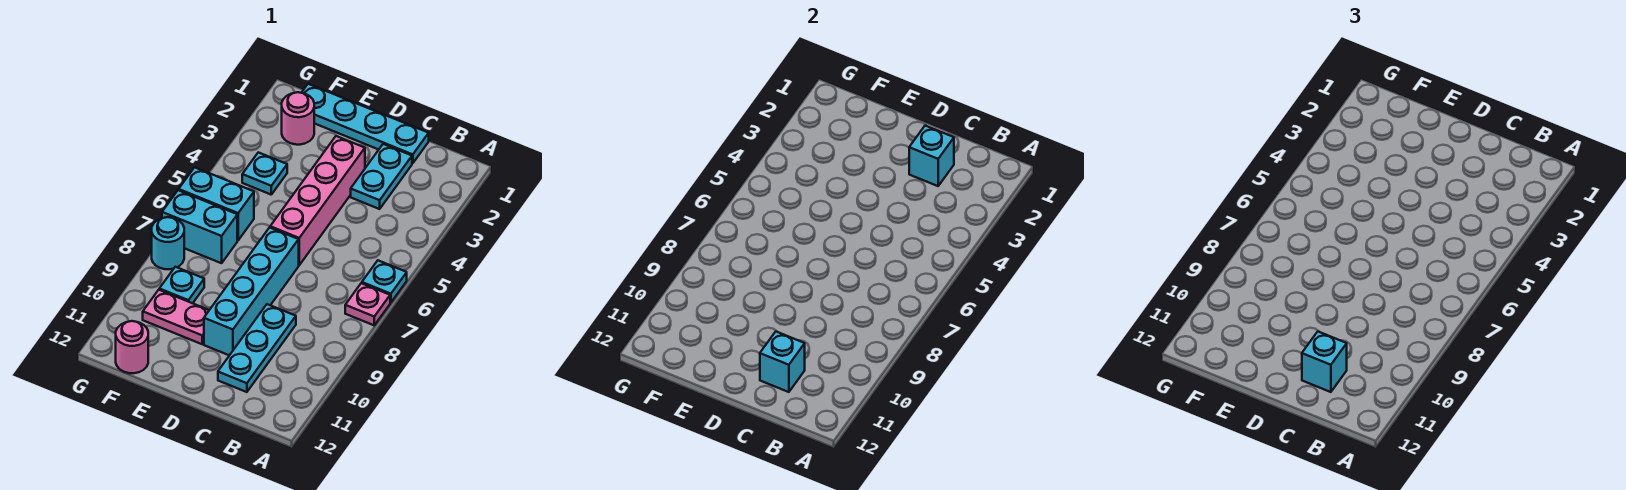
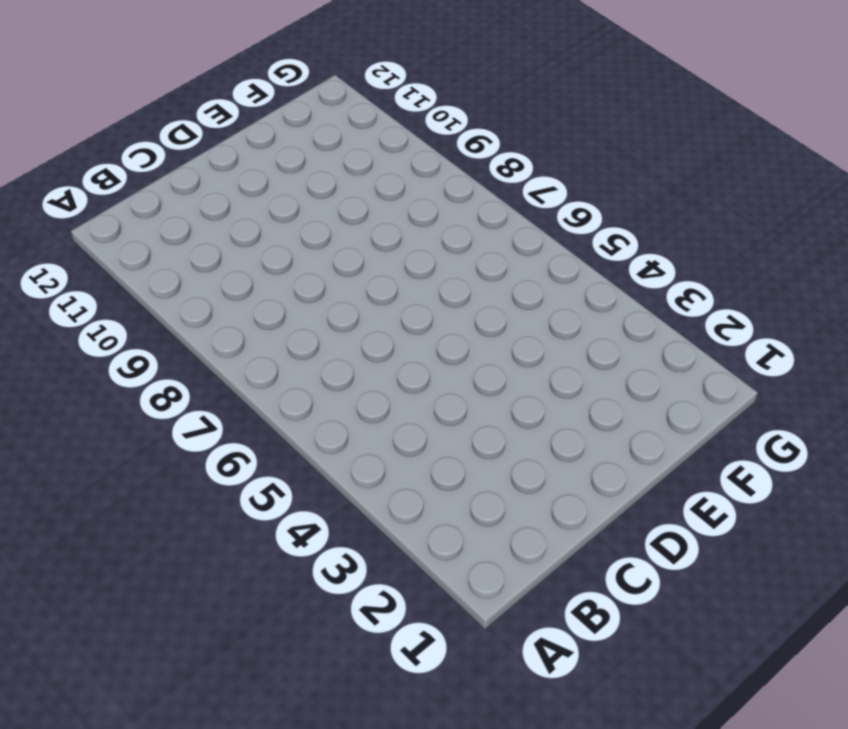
none -> cyan plate A6 level 1
none -> pink plate A7 level 1
none -> cyan plate C1:F1 level 1

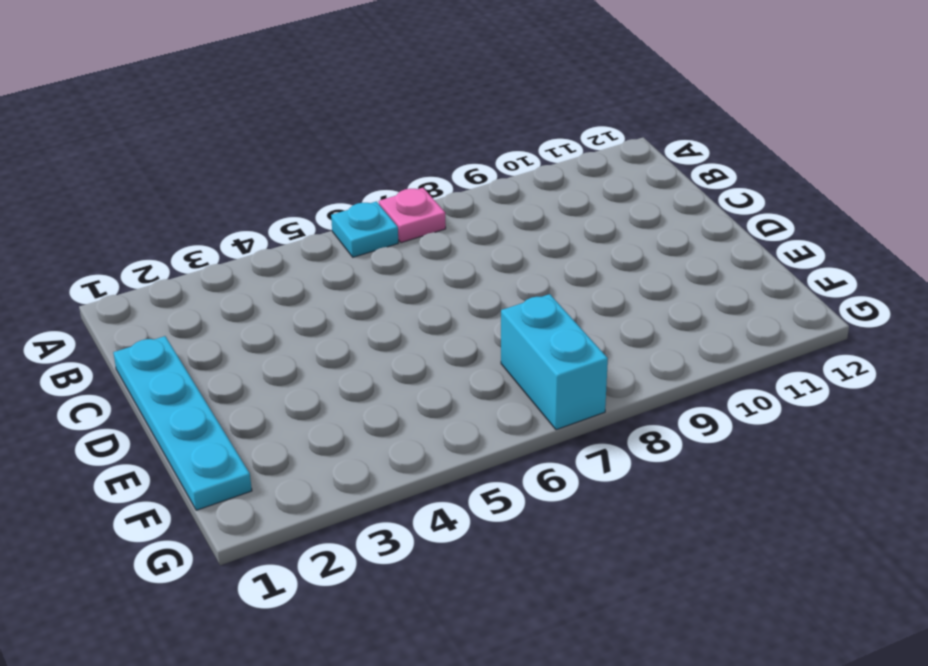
none -> cyan plate C2:C3 level 1
none -> cyan plate C9:C11 level 1
none -> pink brick D3:D6 level 1

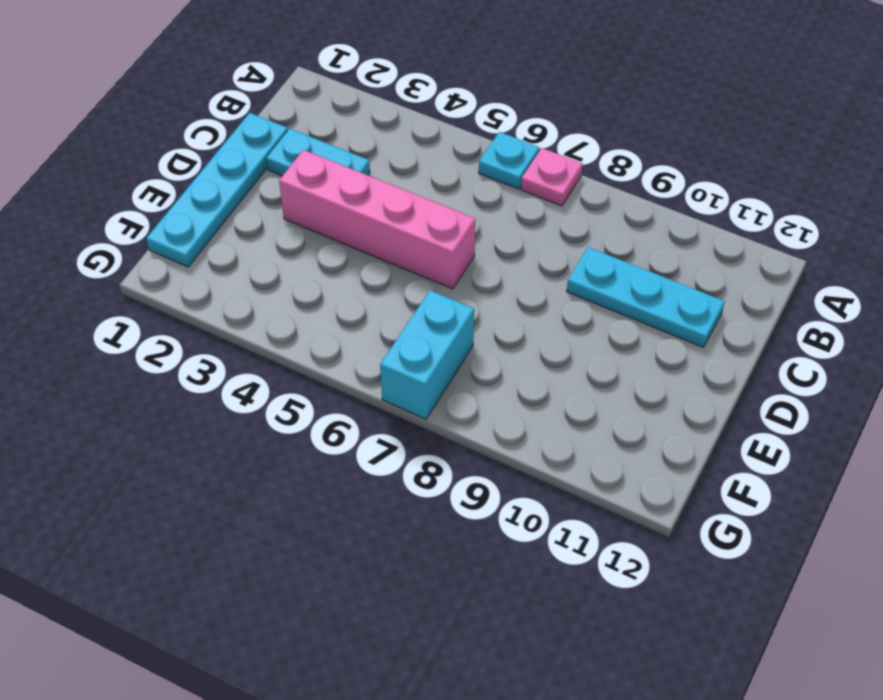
none -> cyan brick D7:D10 level 1
none -> pink plate E10:F10 level 1
none -> pink round brick F2 level 1

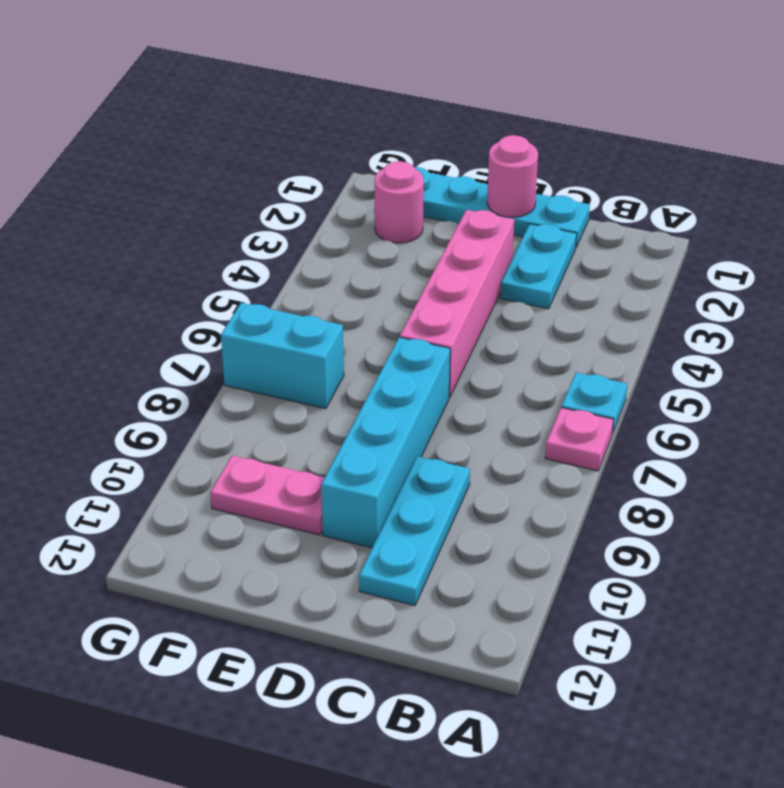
pink round brick D1 level 2 -> pink round brick F12 level 1
none -> cyan plate F4 level 1
none -> cyan brick F6:G6 level 1
none -> cyan plate F9 level 1

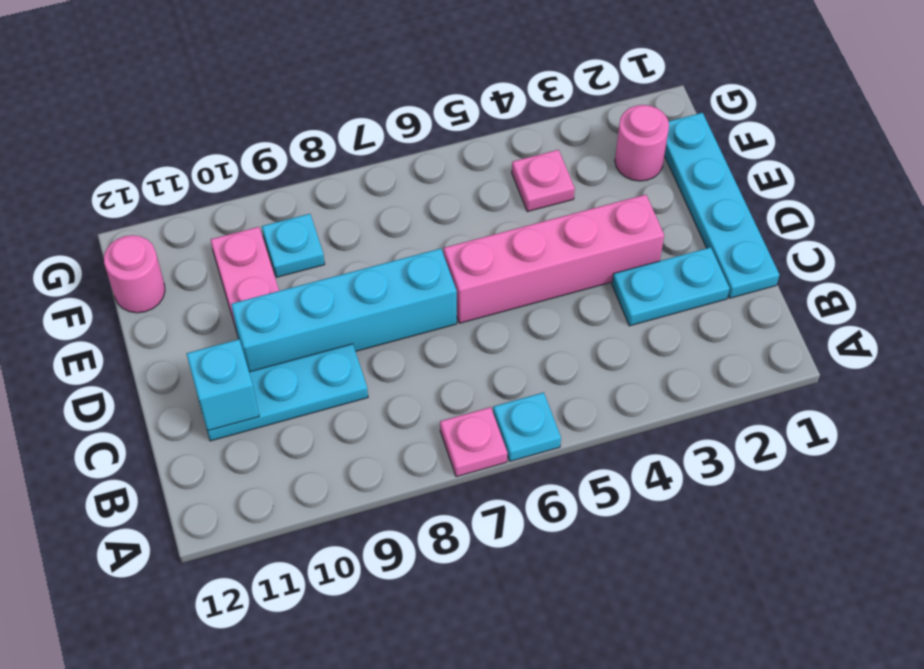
pink plate F4 level 1 -> cyan plate F4 level 1
none -> cyan brick F6:G6 level 1
none -> cyan brick F7:G7 level 1
none -> cyan round brick G8 level 1

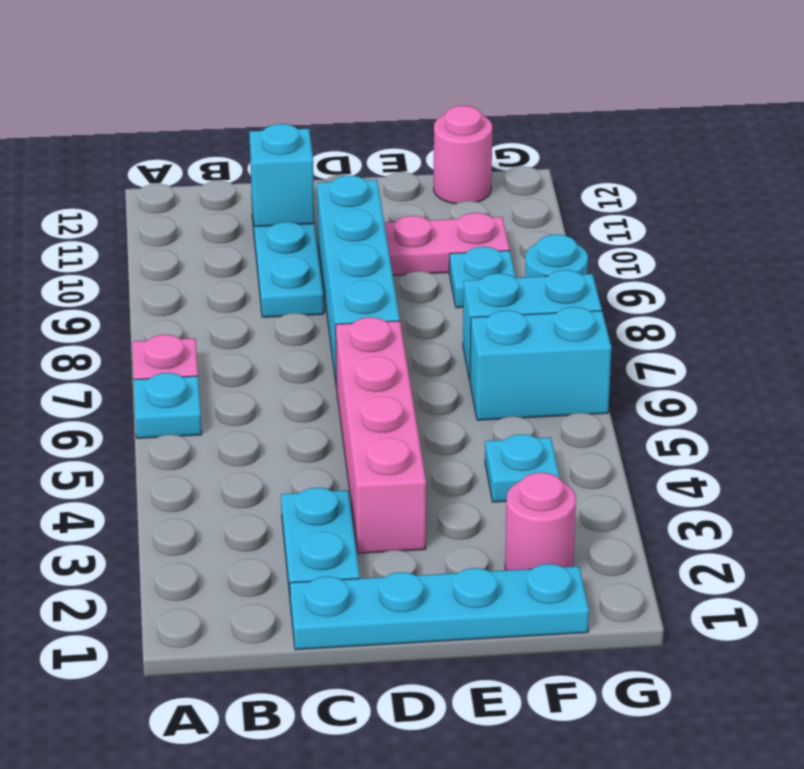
none -> cyan brick C2 level 2
none -> cyan brick C11 level 3

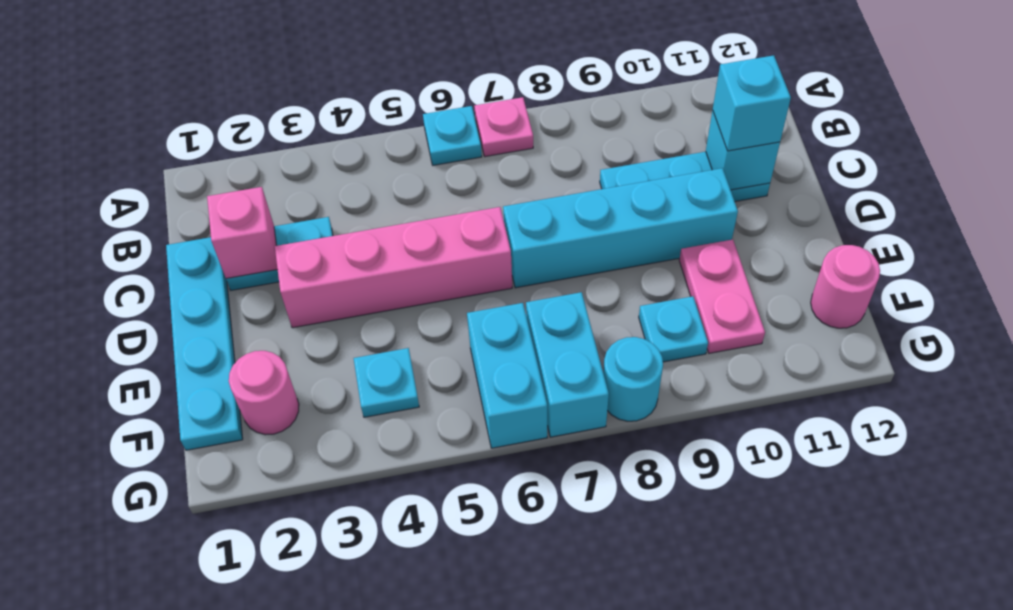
pink brick C2 level 2 -> cyan brick C2 level 2

